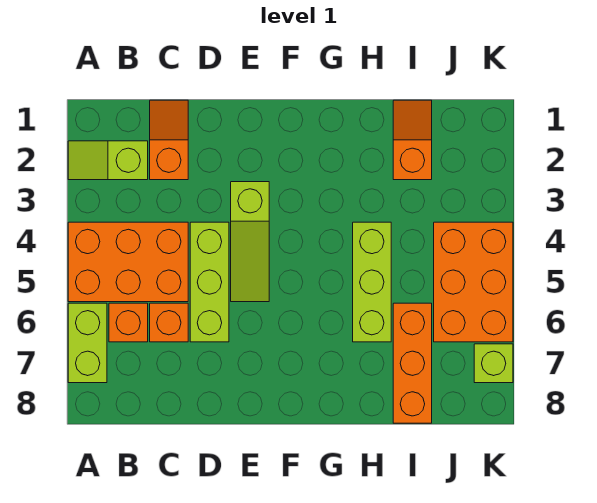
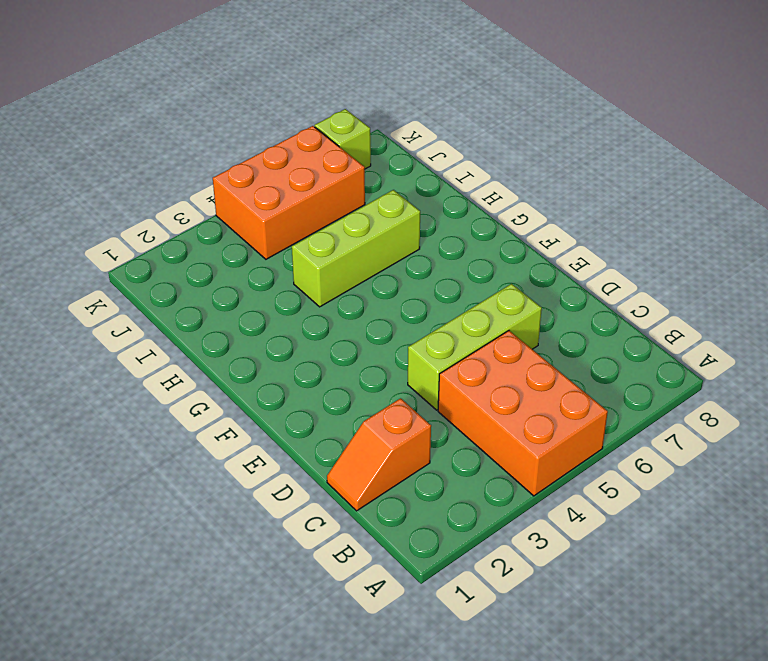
none -> lime slope A2:B2 level 1 top B
none -> lime brick A6:A7 level 1
none -> orange brick B6 level 1

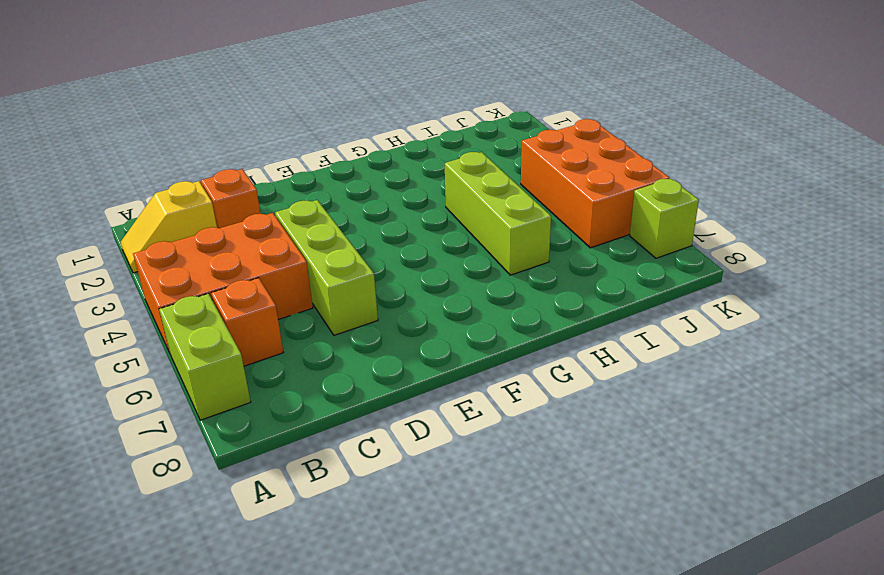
yellow slope A2:B2 level 1 top B -> lime slope A2:B2 level 1 top B
none -> orange brick C6 level 1
none -> lime slope E3:E5 level 1 top 3
none -> orange slope I1:I2 level 1 top 2

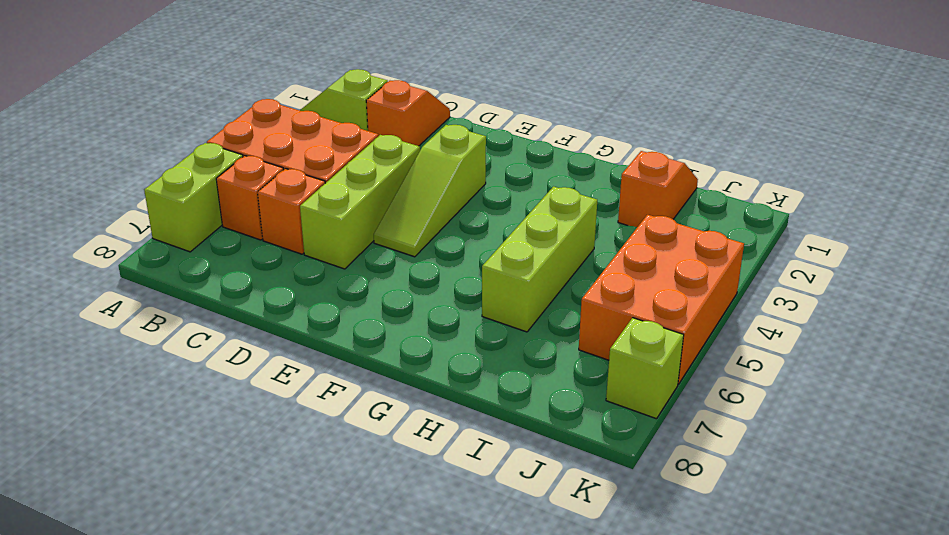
none -> orange brick I6:I8 level 1

